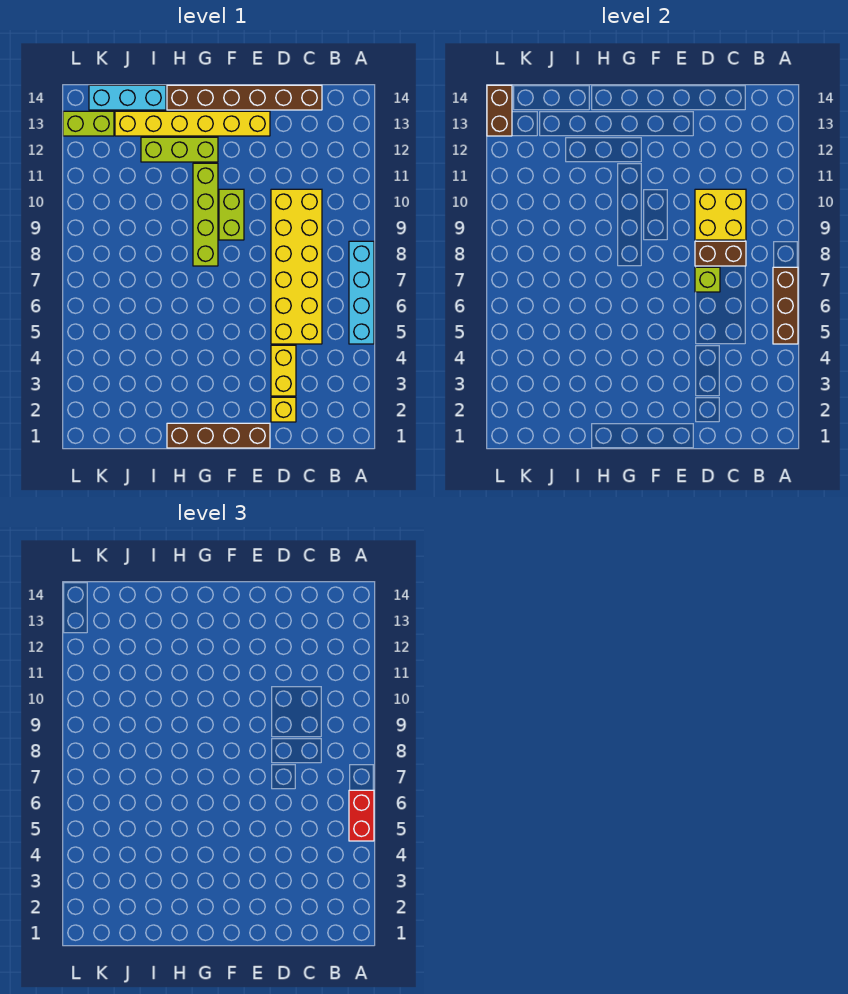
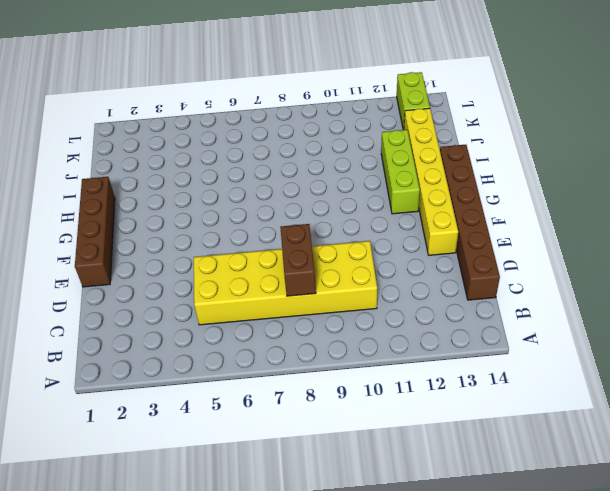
none -> cyan brick A5:A8 level 1
none -> yellow brick D2 level 1
none -> yellow brick D3:D4 level 1

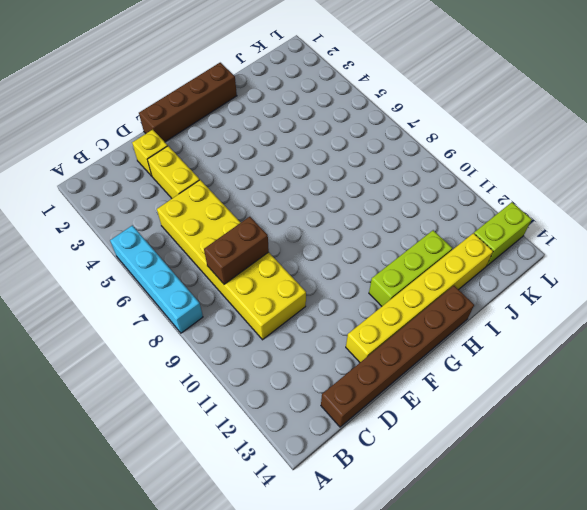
none -> lime brick F9:F10 level 1
none -> lime brick G8:G11 level 1
none -> cyan brick I14:K14 level 1

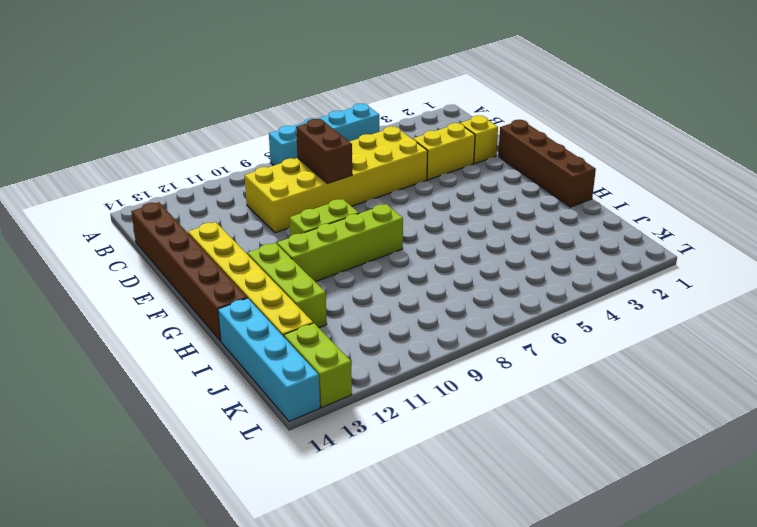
cyan brick I14:L14 level 1 -> cyan brick I14:K14 level 1
none -> brown brick A5:A7 level 2
none -> yellow brick C9:D10 level 2
none -> lime brick D7 level 2

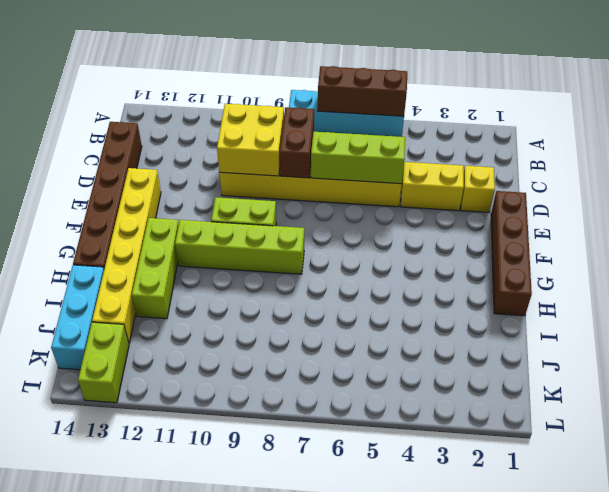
lime brick D5:D7 level 2 -> lime brick D7 level 2
none -> brown brick L13:L14 level 2
none -> red brick A5:A6 level 3

